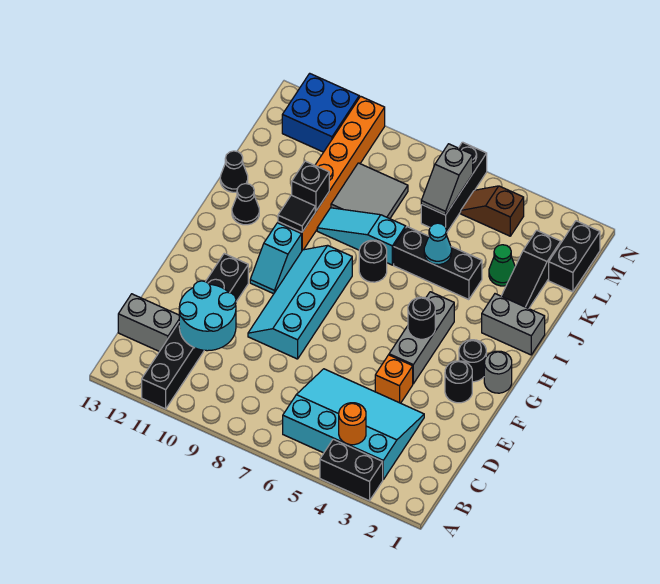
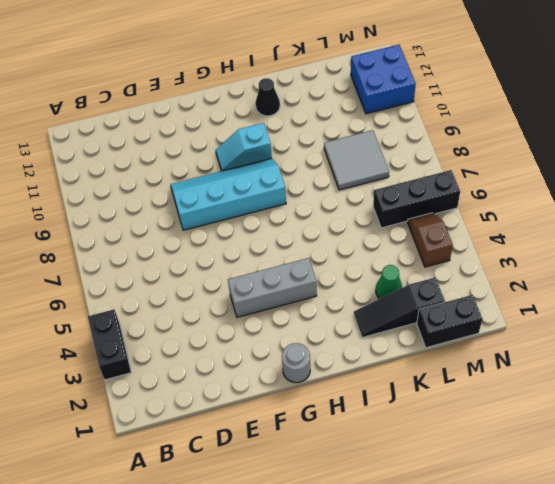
none -> black brick A11:F11 level 1
none -> cyan slope B3:D6 level 1 top B
none -> grey brick C12:C13 level 1
none -> orange brick E4 level 1

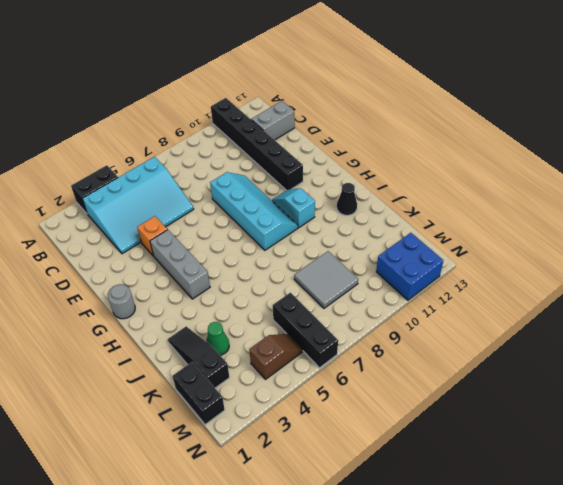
none -> black round brick F2 level 1
none -> black round brick G2 level 1
none -> grey brick I1:I2 level 1
none -> black round brick I7 level 1

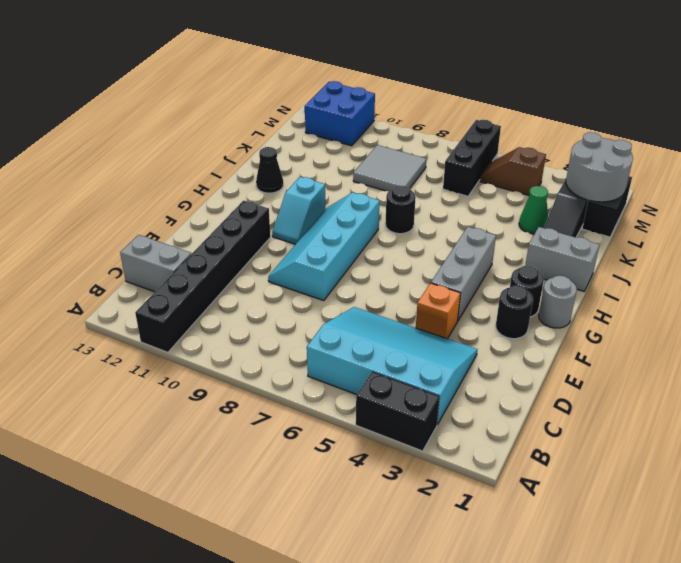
grey round brick L1:M2 level 2 -> none
none -> orange brick I10:N10 level 1
none -> black brick J4:J6 level 1
none -> cyan slope J7:J9 level 1 top 7
none -> black cone J13 level 1

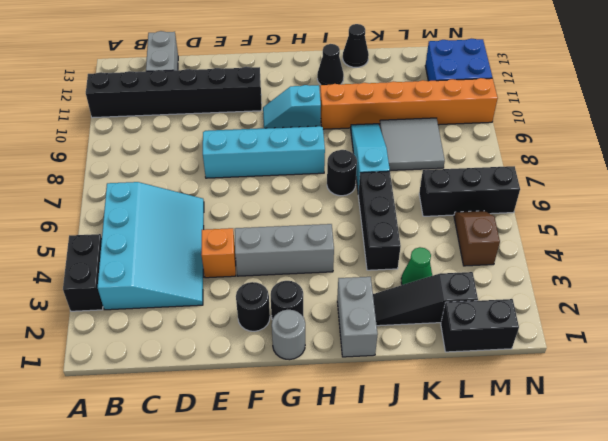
none -> orange round brick B4 level 2
none -> cyan round brick C10:D11 level 2
none -> black round brick G4 level 2
none -> black tile I10 level 2

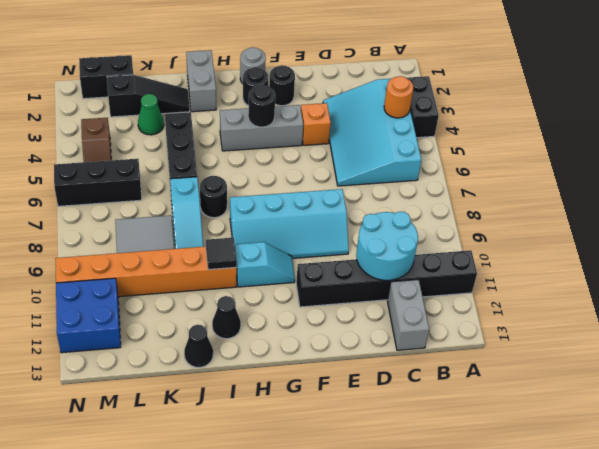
none -> cyan cone J5 level 2
none -> black brick J10 level 2
none -> grey slope L6:M6 level 2 top M

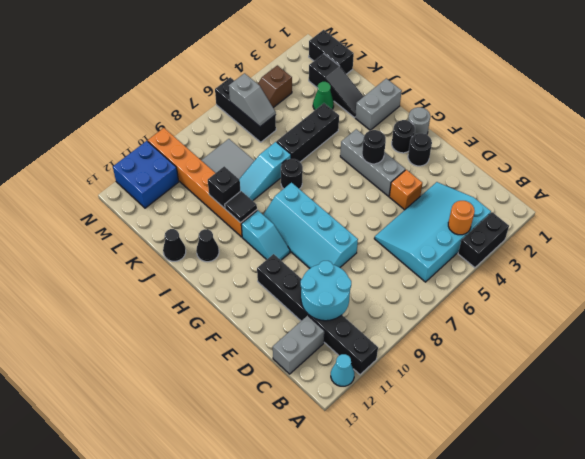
cyan cone A12 level 1 -> cyan cone J5 level 2

